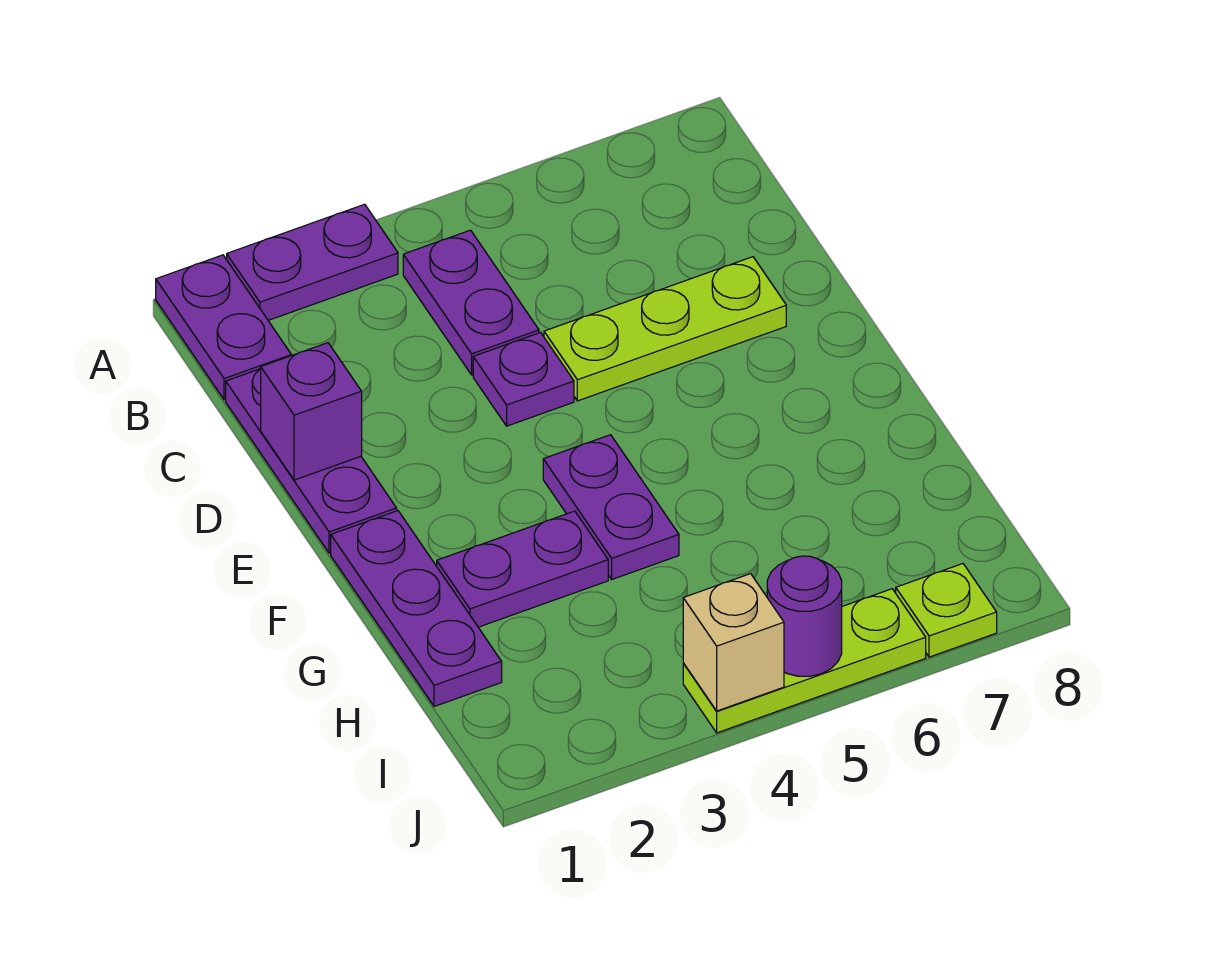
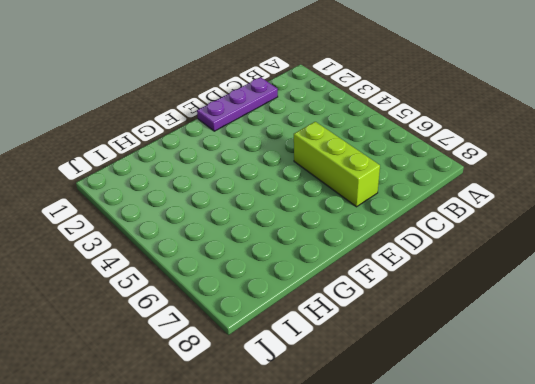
lime brick D5:D7 level 1 -> lime plate D5:D7 level 1
none -> purple plate A1:B1 level 1
none -> purple plate A2:A3 level 1
none -> purple plate B4:C4 level 1

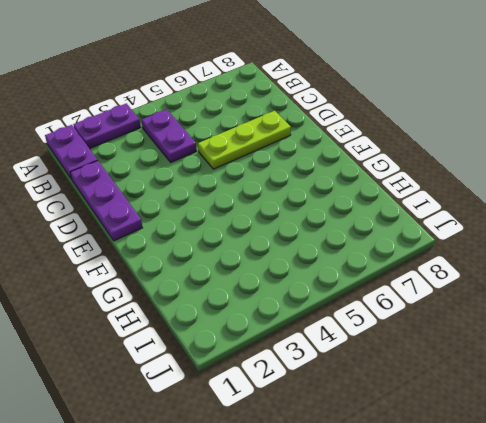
none -> purple plate D4 level 1
none -> purple plate F1:H1 level 1
none -> purple plate F4:G4 level 1

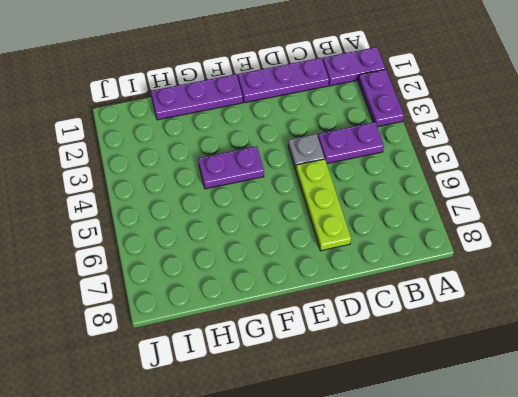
grey plate D4 level 1 -> purple plate D4 level 1
none -> purple plate G2:G3 level 1
none -> lime plate J4:J6 level 1
none -> lime plate J7 level 1

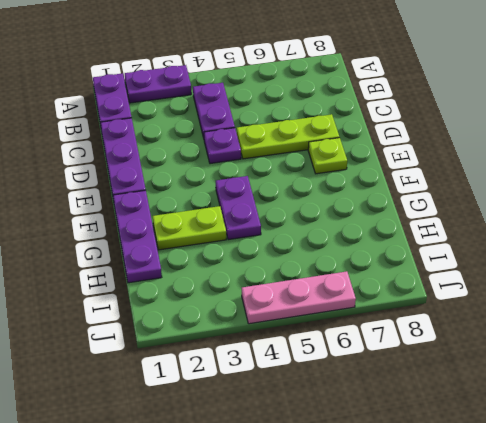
lime plate E7 level 1 -> lime plate J7 level 1
lime plate G2:G3 level 1 -> purple plate G2:G3 level 1
pink plate J4:J6 level 1 -> lime plate J4:J6 level 1
none -> purple brick D1 level 2
none -> tan brick J4 level 2
none -> purple round brick J5 level 2

